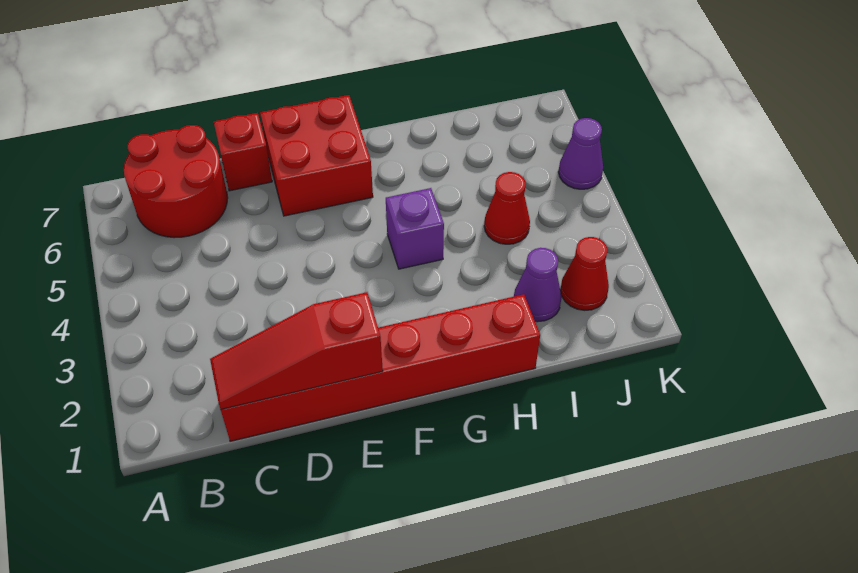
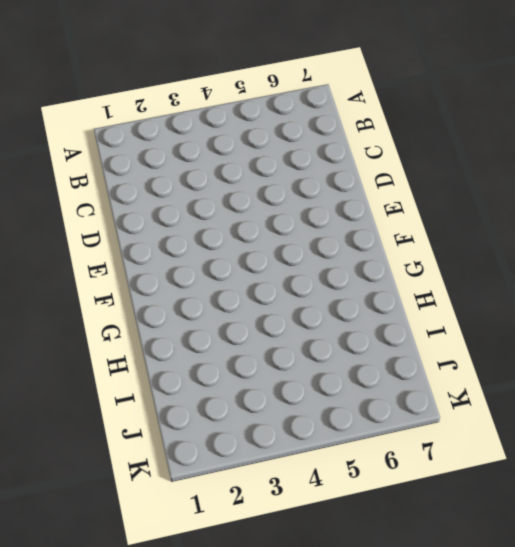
none -> red round brick B6:C7 level 1
none -> red brick C1:H1 level 1

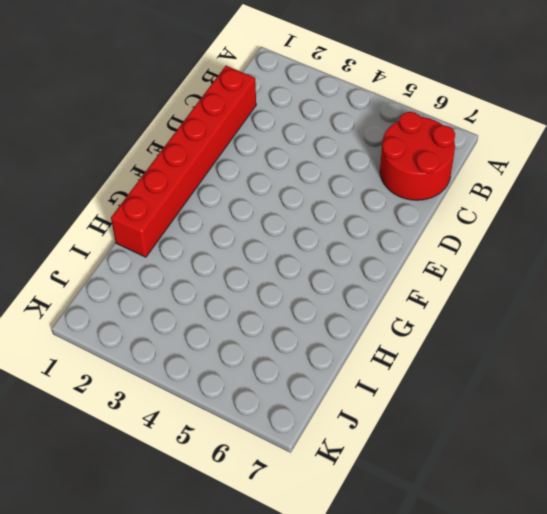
none -> red brick D7 level 1
none -> red brick E6:F7 level 1

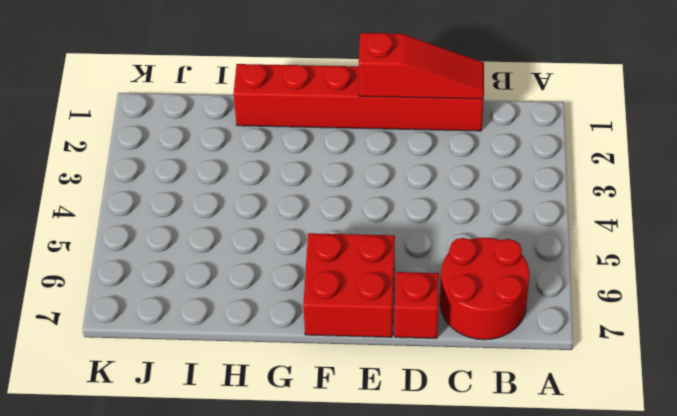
none -> purple brick G4 level 1
none -> purple cone I2 level 1

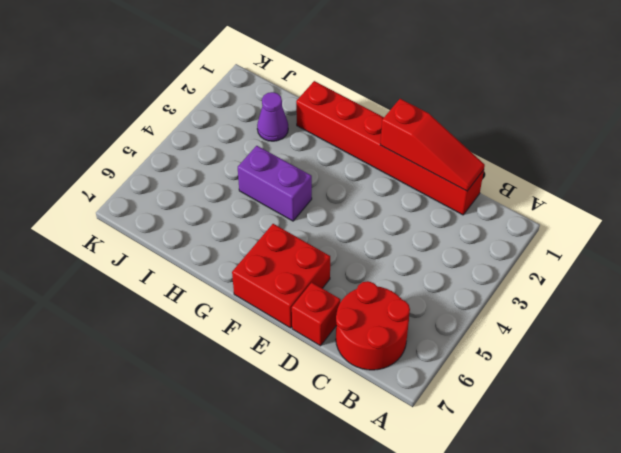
purple brick G4:H4 level 1 -> purple brick G4 level 1
none -> red cone I4 level 1
none -> red cone J2 level 1

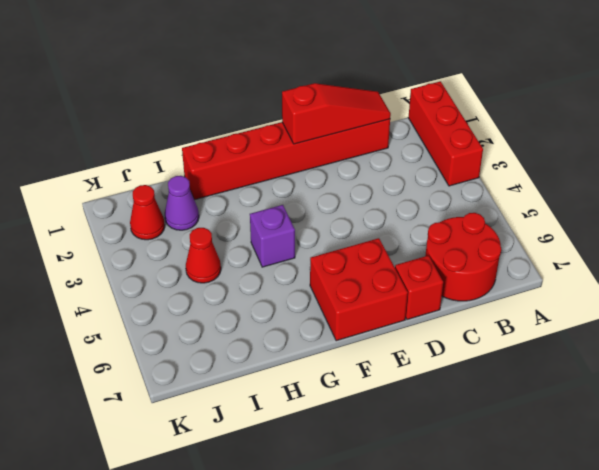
red brick A1:A3 level 1 -> none
none -> purple cone K5 level 1

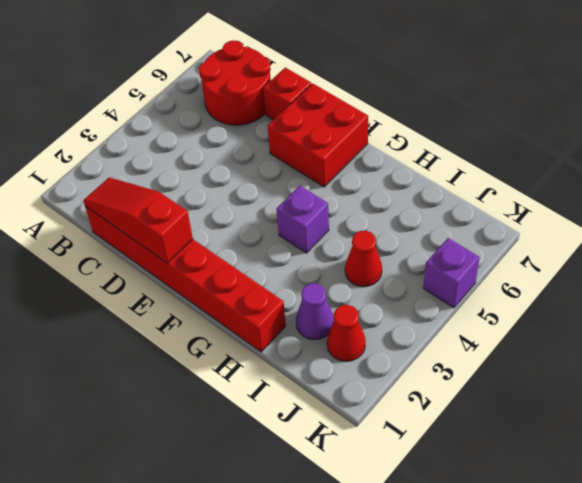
purple brick K5 level 1 -> purple cone K5 level 1

